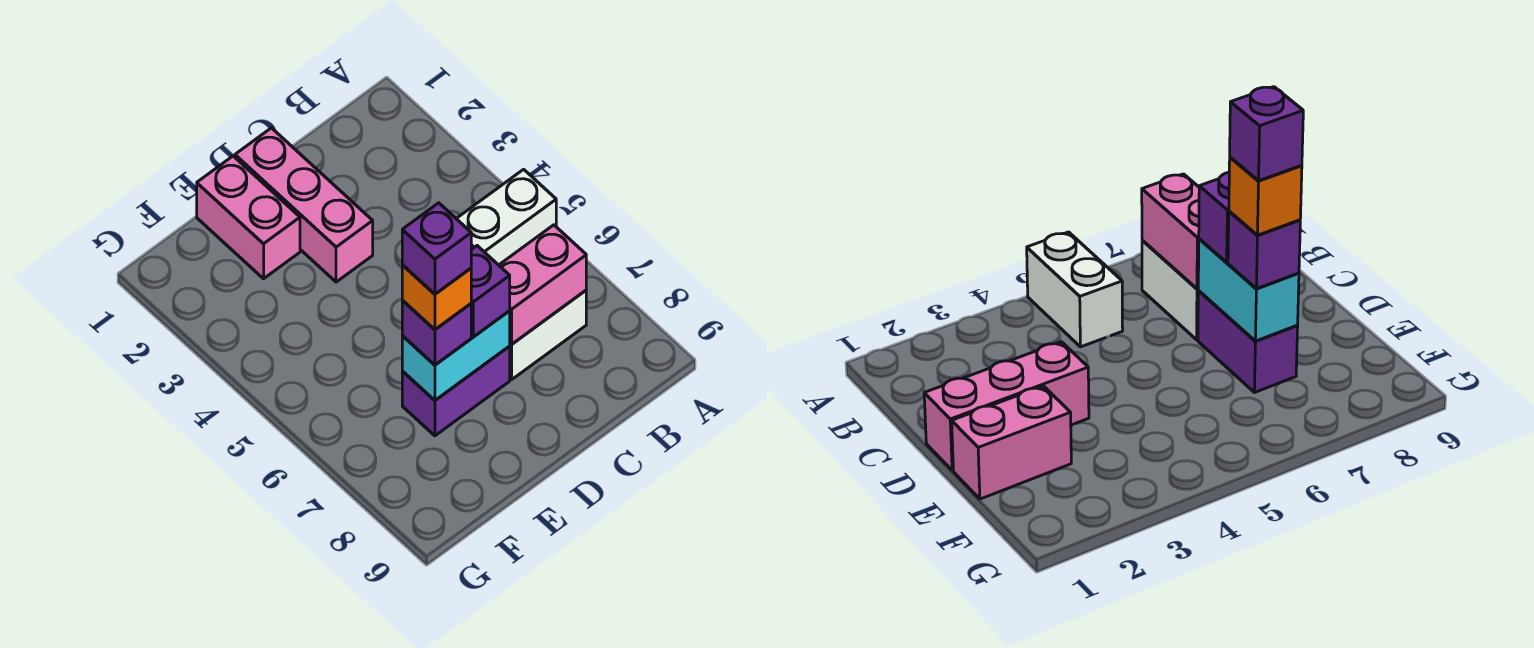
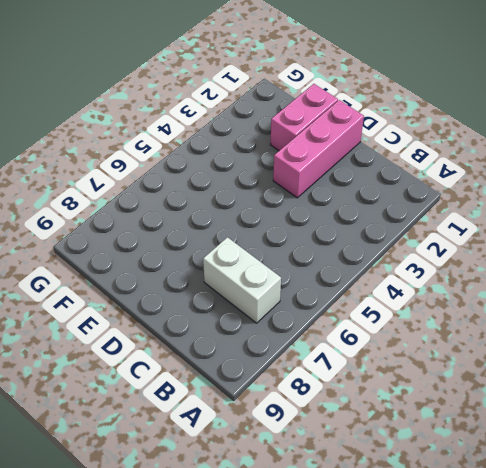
none -> white brick A5:B5 level 1
none -> purple brick D7:E7 level 1

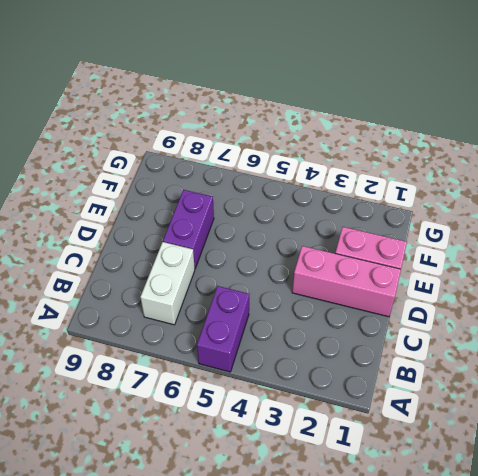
purple brick A5:B5 level 1 -> white brick A5:B5 level 1
none -> pink brick B7:C7 level 2
none -> cyan brick D7:E7 level 2

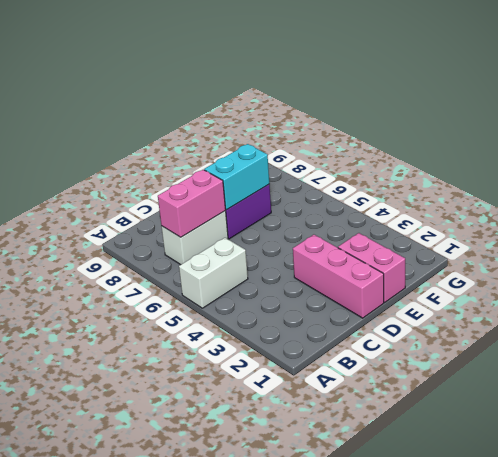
none -> purple brick D7 level 3
none -> purple brick E7 level 3

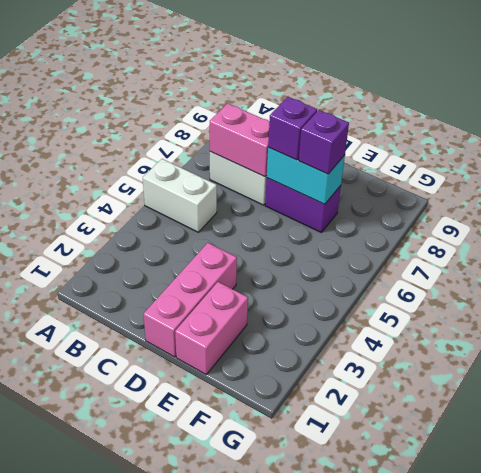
none -> orange brick E7 level 4
none -> purple brick E7 level 5

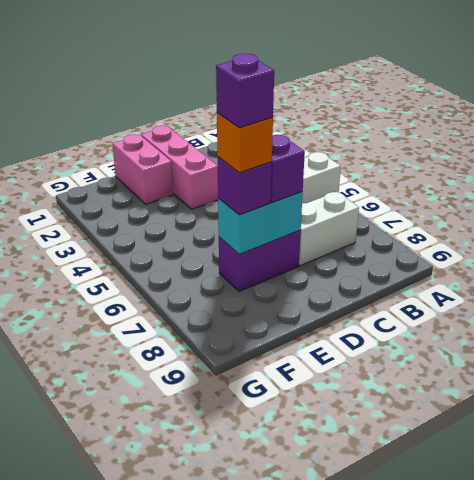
none -> pink brick B7:C7 level 2

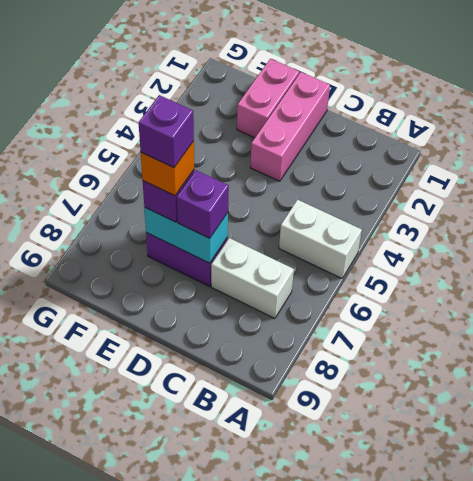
none -> pink brick B7:C7 level 2

